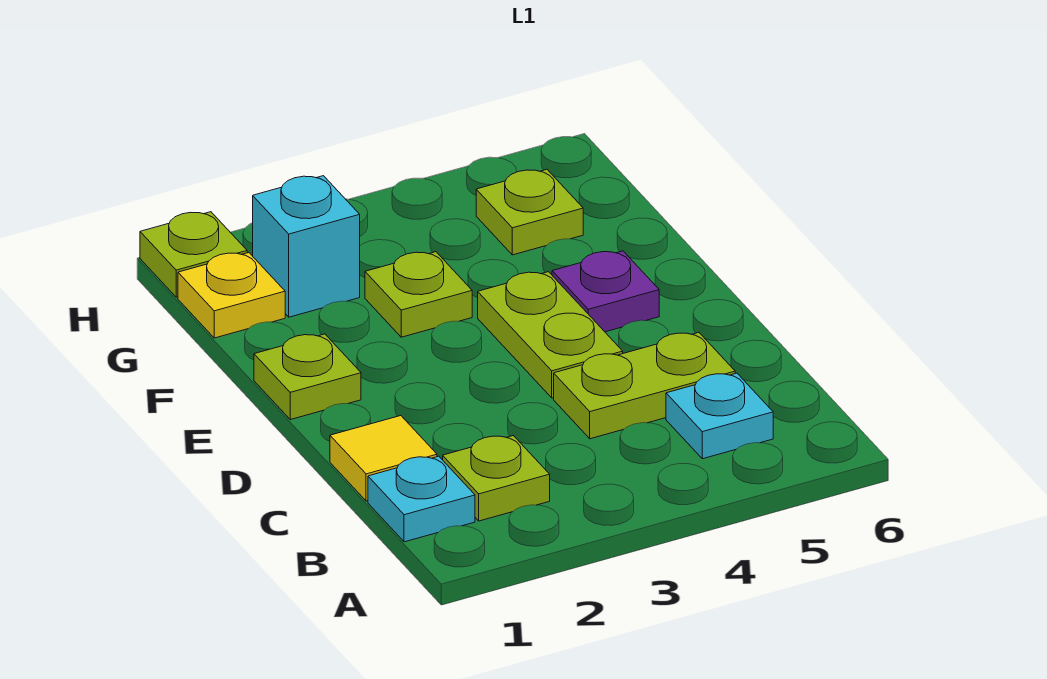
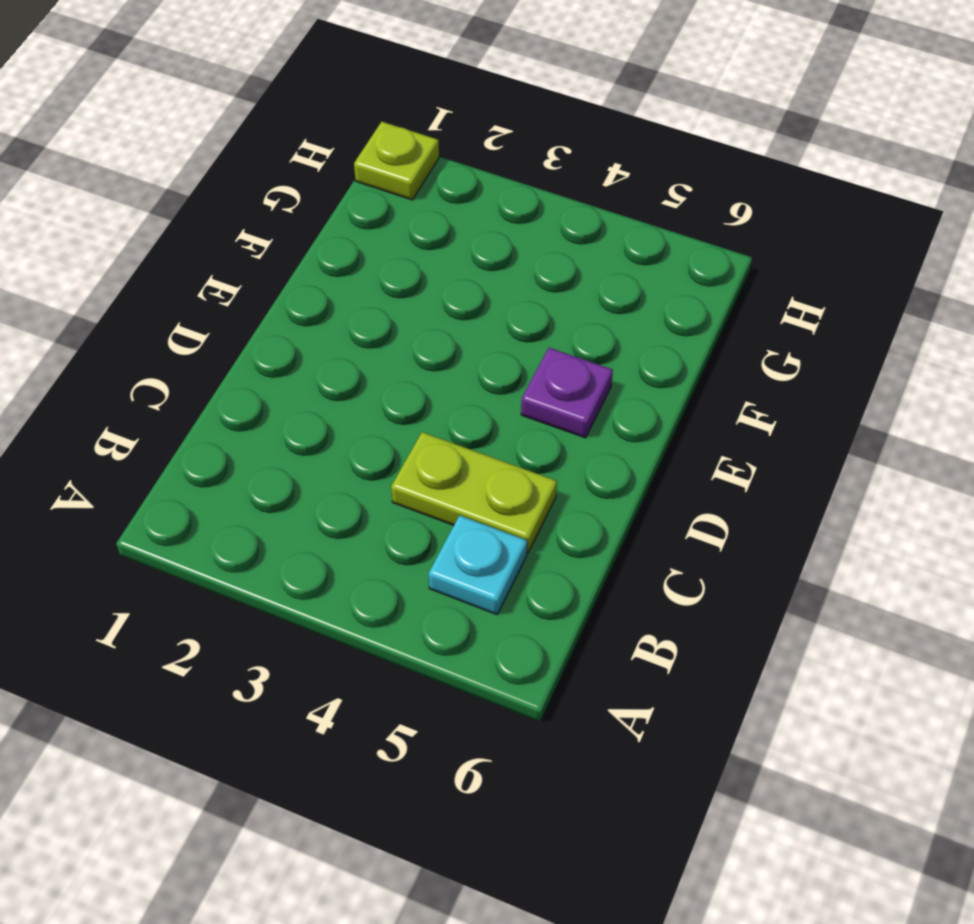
none -> cyan plate B1 level 1
none -> lime plate B2 level 1
none -> yellow tile C1 level 1

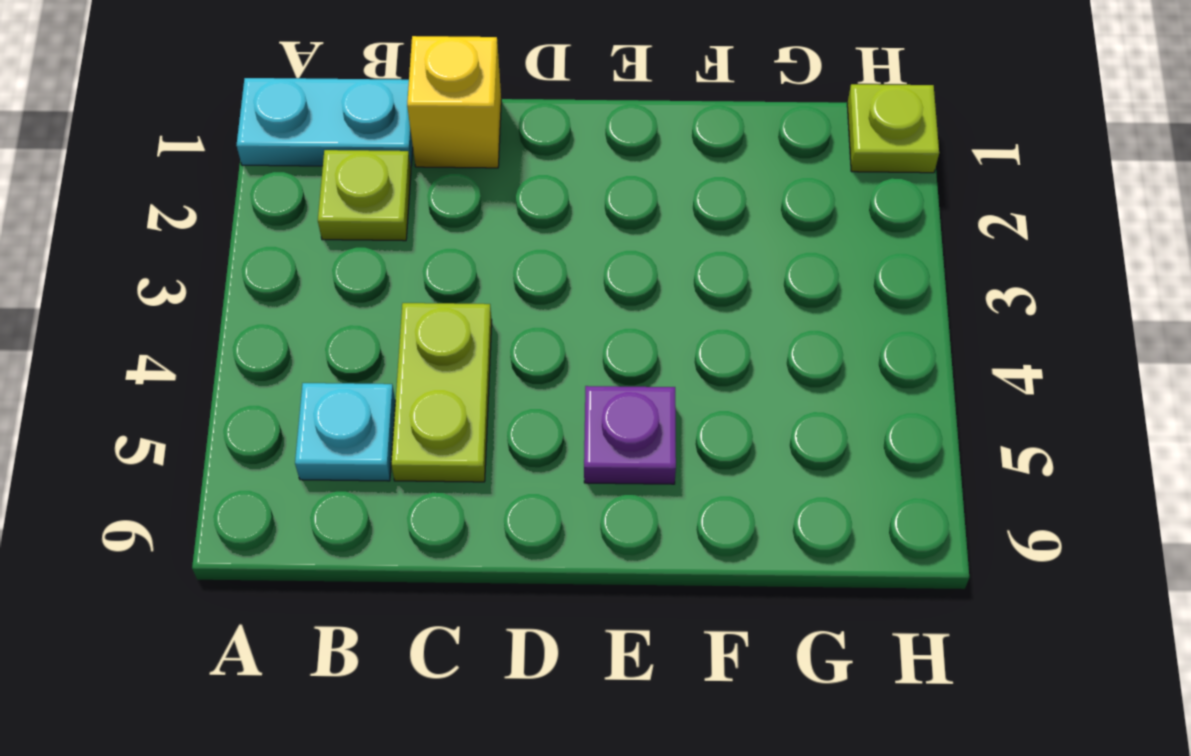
cyan plate A1:B1 level 1 -> cyan plate B1 level 1
yellow brick C1 level 1 -> yellow tile C1 level 1
none -> lime plate D4:E4 level 1
none -> lime plate E1 level 1
none -> lime plate F3 level 1

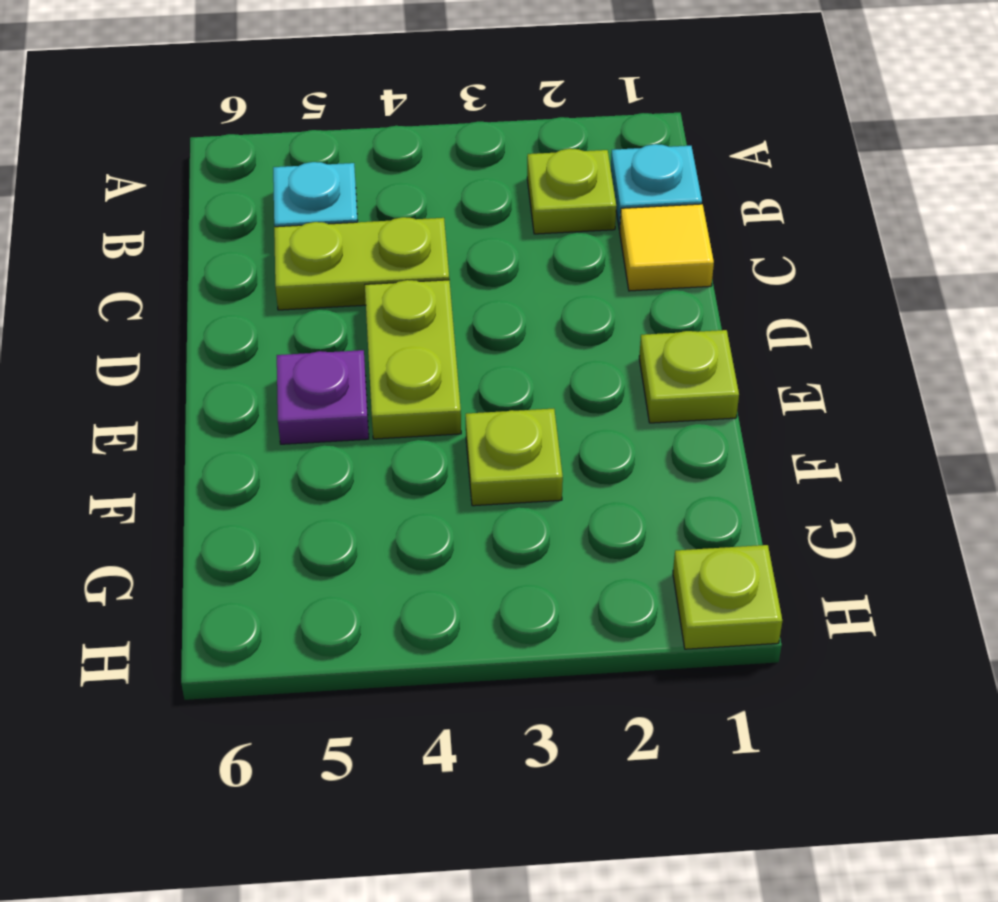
none -> yellow plate G1 level 1
none -> cyan brick G2 level 1
none -> lime plate G5 level 1

